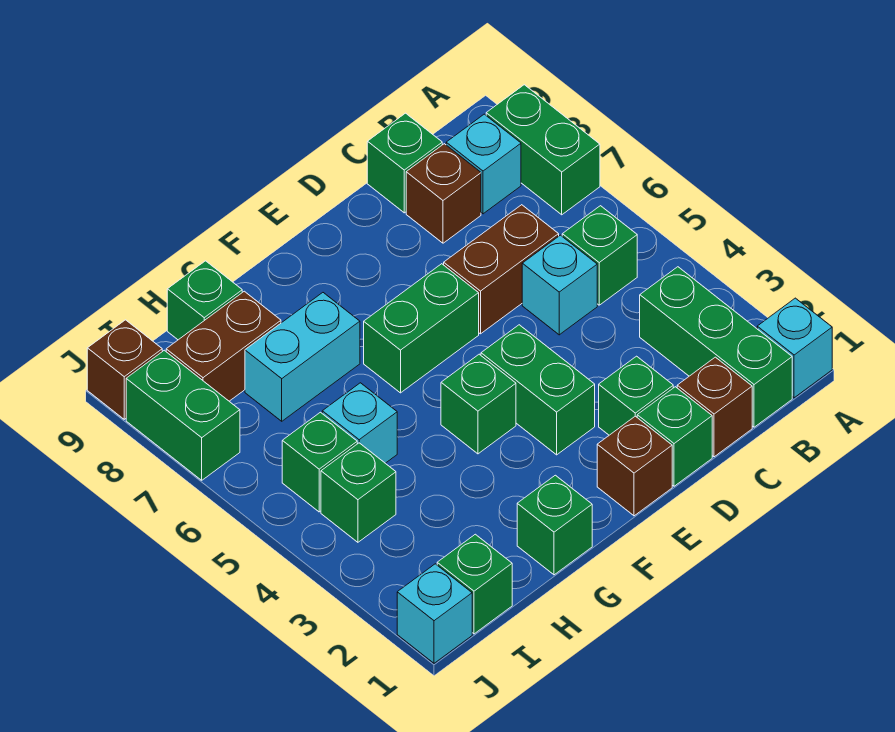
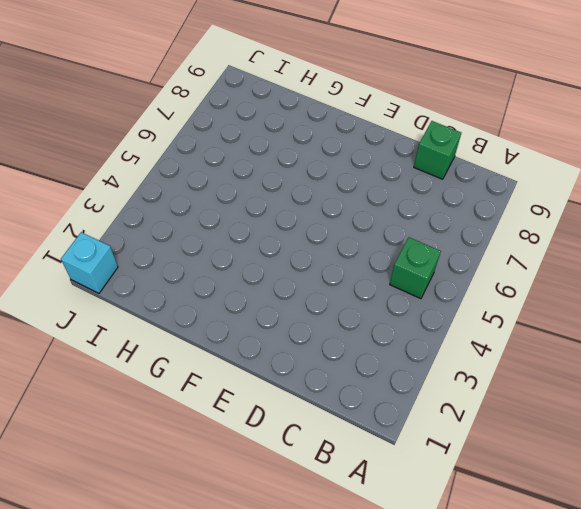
none -> cyan brick A1 level 1
none -> green brick A7:A8 level 1
none -> green brick B1:B3 level 1

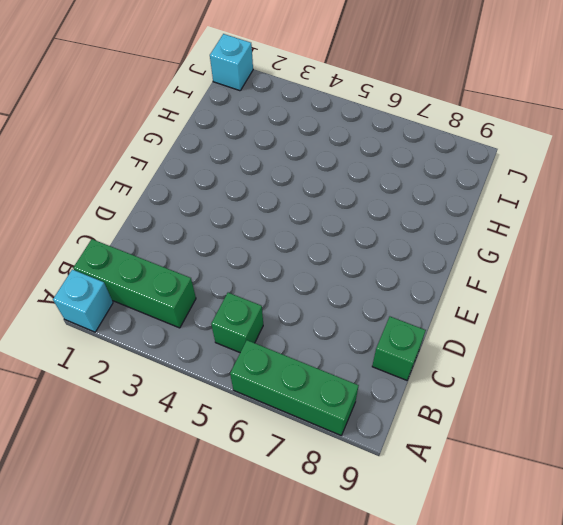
green brick A6:A8 level 1 -> green brick A7:A8 level 1
none -> cyan brick B8 level 1
none -> brown brick C1 level 1
none -> cyan brick C5 level 1

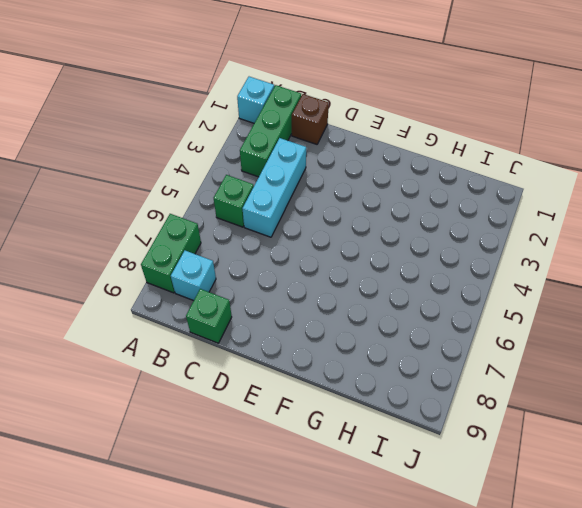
cyan brick C3:C5 level 1 -> cyan brick C5 level 1
none -> brown brick C6:D6 level 1
none -> brown brick C8 level 1
none -> green brick D1 level 1

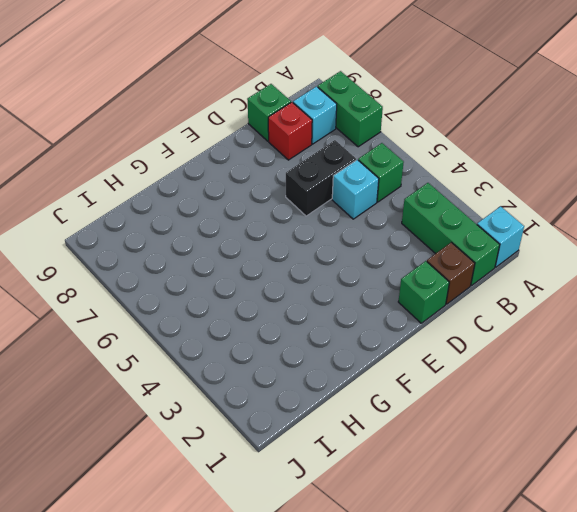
black brick C6:D6 level 1 -> brown brick C6:D6 level 1
red brick C8 level 1 -> brown brick C8 level 1
none -> green brick D2 level 1
none -> brown brick E1 level 1
none -> green brick E3:E4 level 1

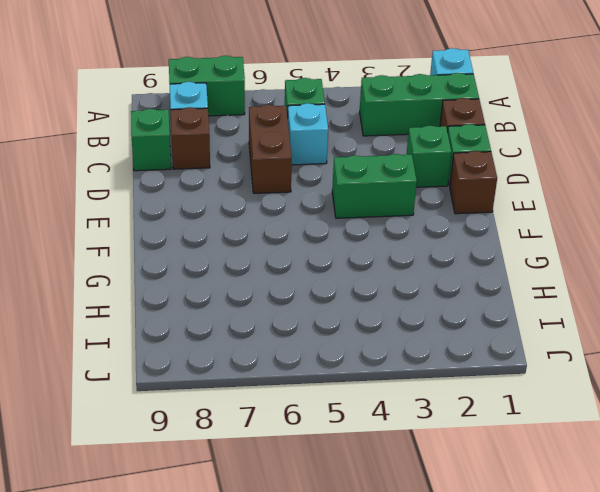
none -> green brick E6:F6 level 1
none -> green brick F4 level 1
none -> green brick G1 level 1

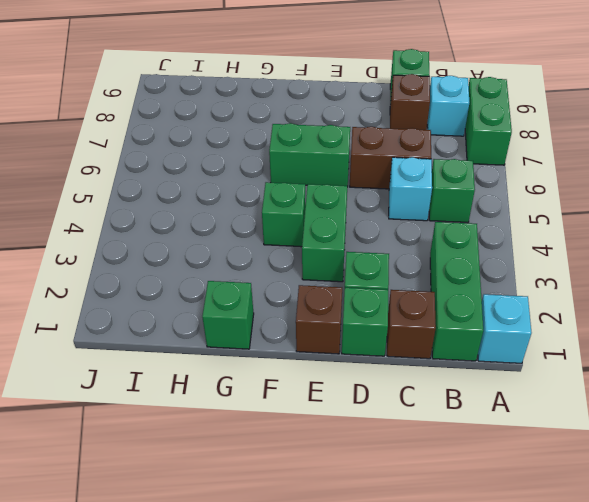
none -> cyan brick G7:H7 level 1
none -> cyan brick H5 level 1
none -> brown brick H8:I8 level 1

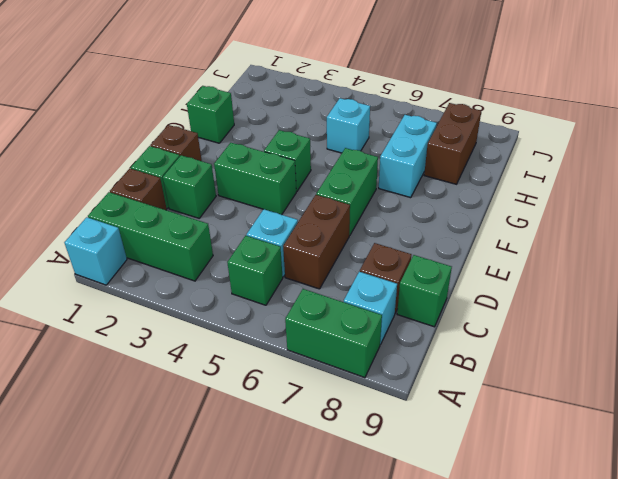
none -> green brick H9 level 1
none -> green brick I1 level 1
none -> green brick I4 level 1

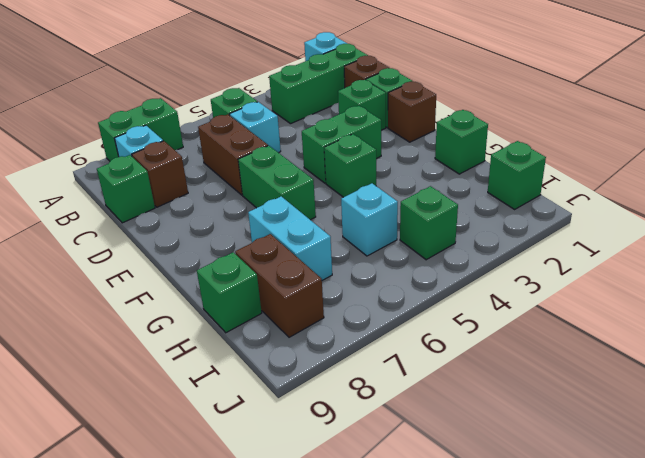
none -> green brick I5 level 1
none -> cyan brick J1 level 1
none -> green brick J7:J8 level 1

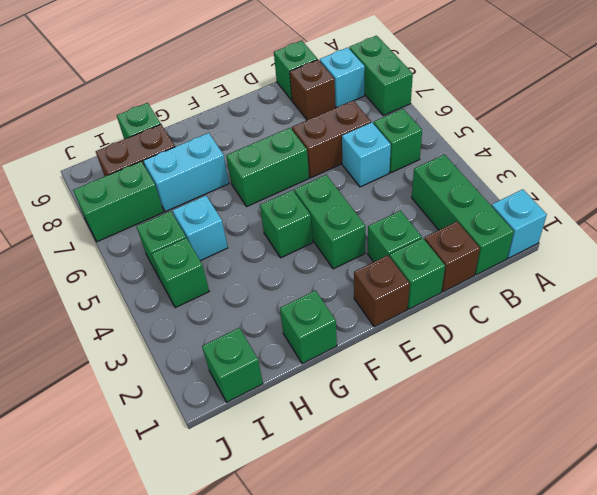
green brick I7:J7 level 1 -> green brick J7:J8 level 1
none -> cyan brick J1 level 1
none -> brown brick J9 level 1

